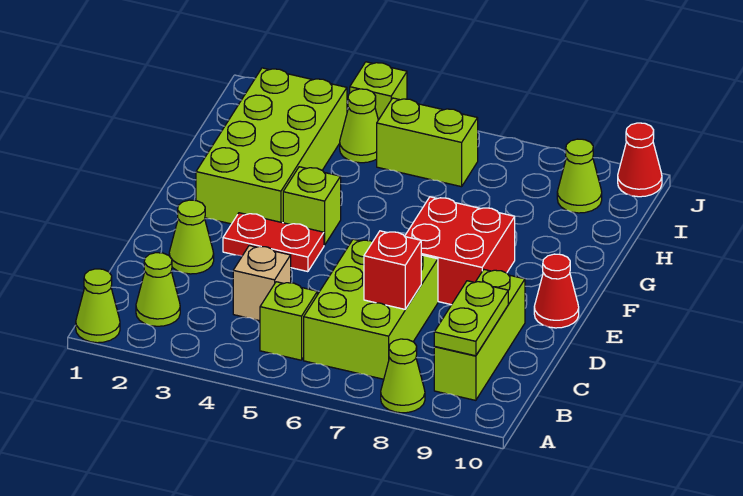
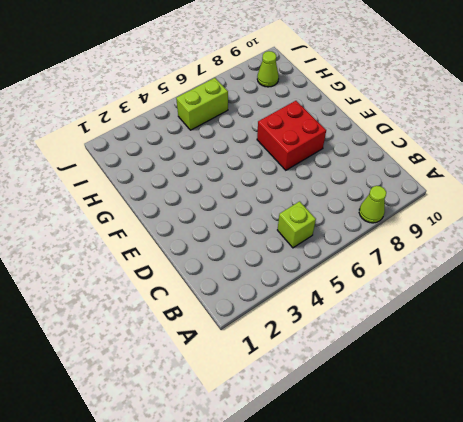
none -> lime cone A1 level 1
none -> lime cone B2 level 1
none -> lime brick B6:D7 level 1

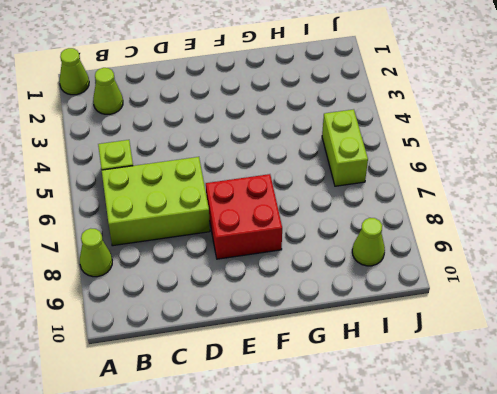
none -> lime brick B9:D9 level 1
none -> tan brick C4 level 1
none -> lime cone D2 level 1

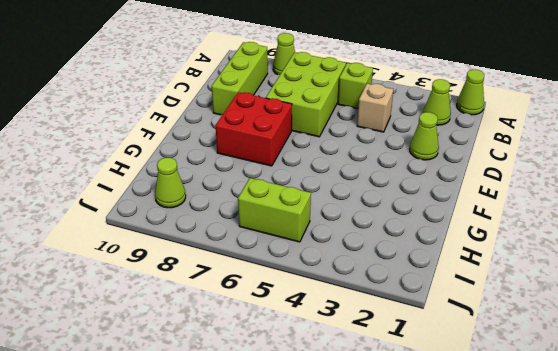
none -> red plate E3:E4 level 1
none -> red cone E10 level 1
none -> lime brick F2:I3 level 1

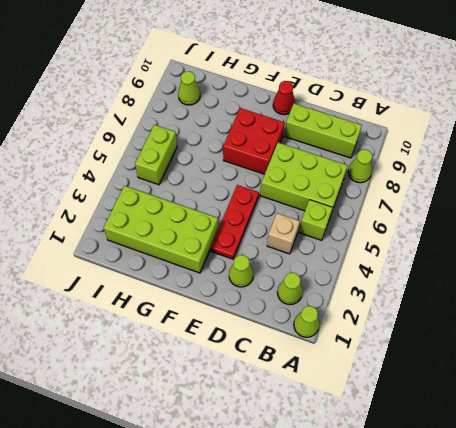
red plate E3:E5 level 1 -> red plate E3:E4 level 1
none -> lime brick F4 level 1
none -> lime cone I4 level 1
none -> lime brick J4 level 1

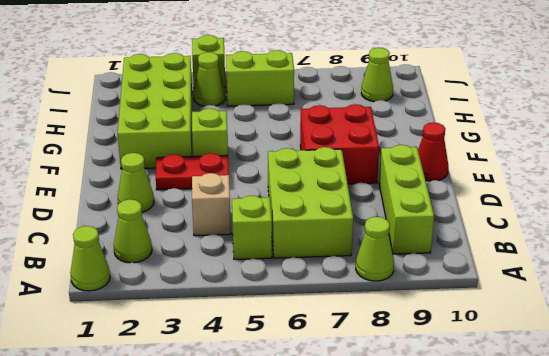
none -> red cone J10 level 1
none -> lime plate B9:C9 level 2
none -> red brick C7 level 2

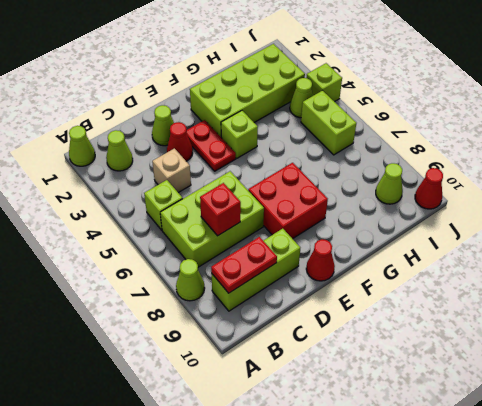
red plate B9:C9 level 2 -> lime plate B9:C9 level 2
red cone D3 level 1 -> none

